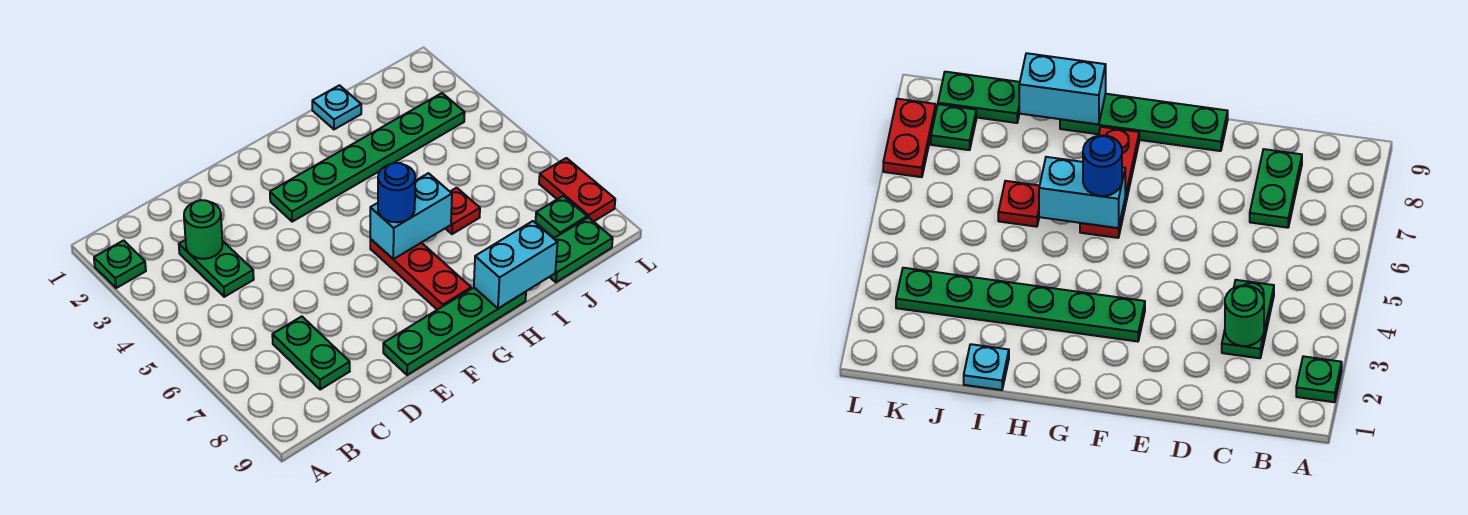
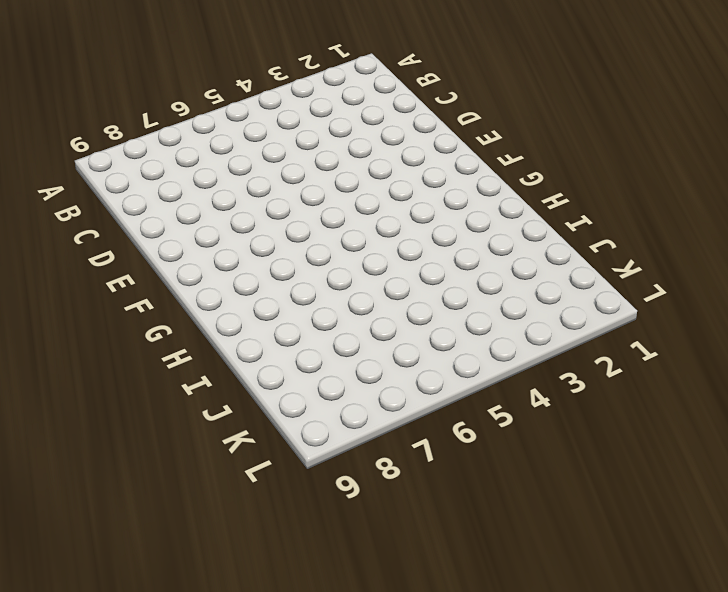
none -> green plate A2 level 1
none -> green plate C3:C4 level 1
none -> green plate C7:C8 level 1

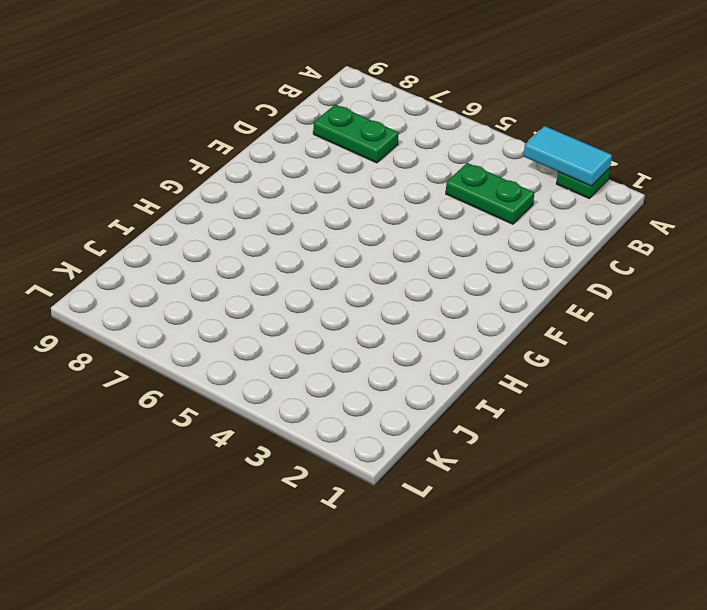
cyan tile A2:A3 level 2 -> none
none -> green plate E9:H9 level 1
none -> green plate F3:K3 level 1
none -> red plate G6:G8 level 1

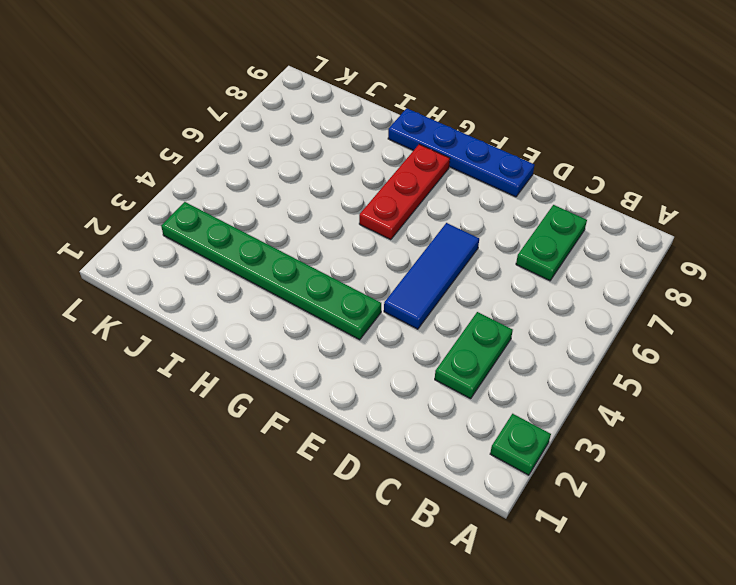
blue tile E4:E6 level 1 -> none
blue plate E9:H9 level 1 -> green plate E9:H9 level 1
none -> cyan plate I1 level 1
none -> red plate I6 level 1
none -> green plate J9:K9 level 1

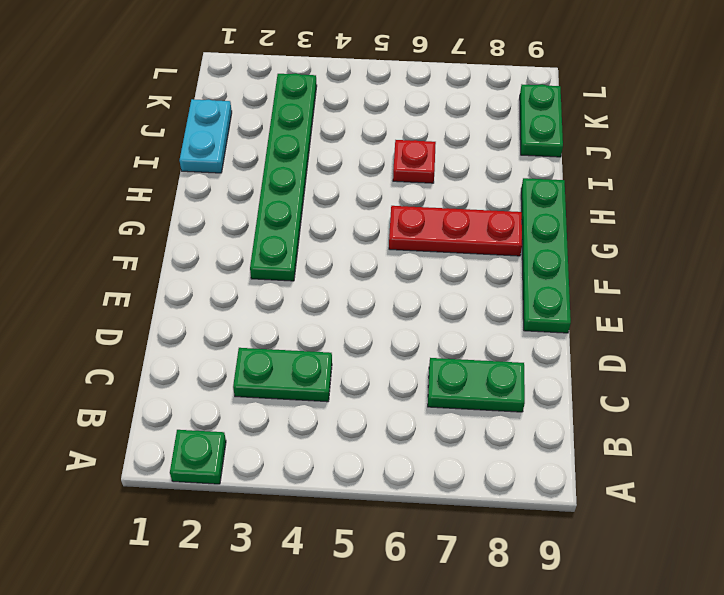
cyan plate I1:J1 level 1 -> cyan plate I1 level 1
none -> green plate K8 level 1
none -> red plate L7:L8 level 1
none -> green round brick C3 level 2

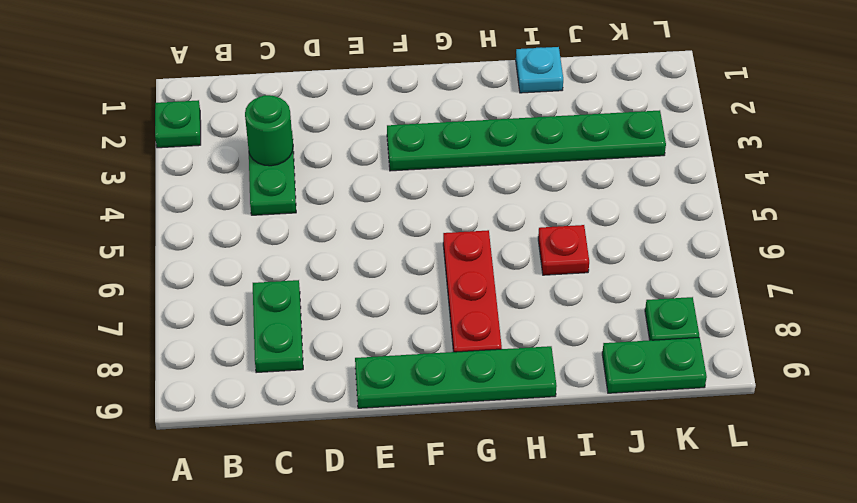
none -> red plate L7:L8 level 1
none -> cyan brick G6:H6 level 2
none -> cyan brick H9:I9 level 2

